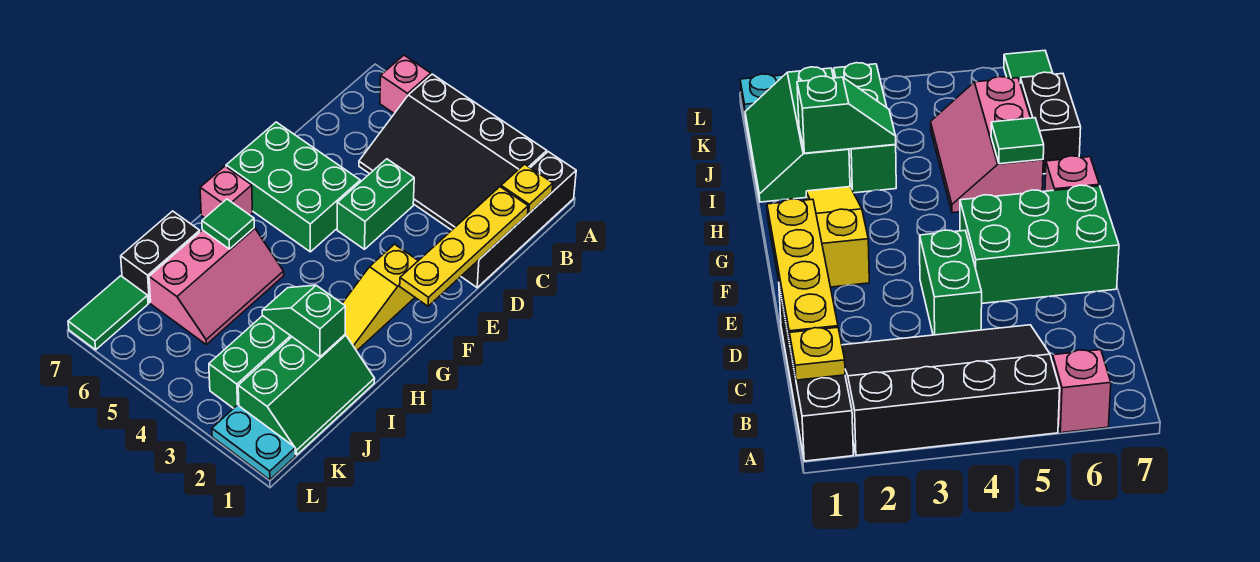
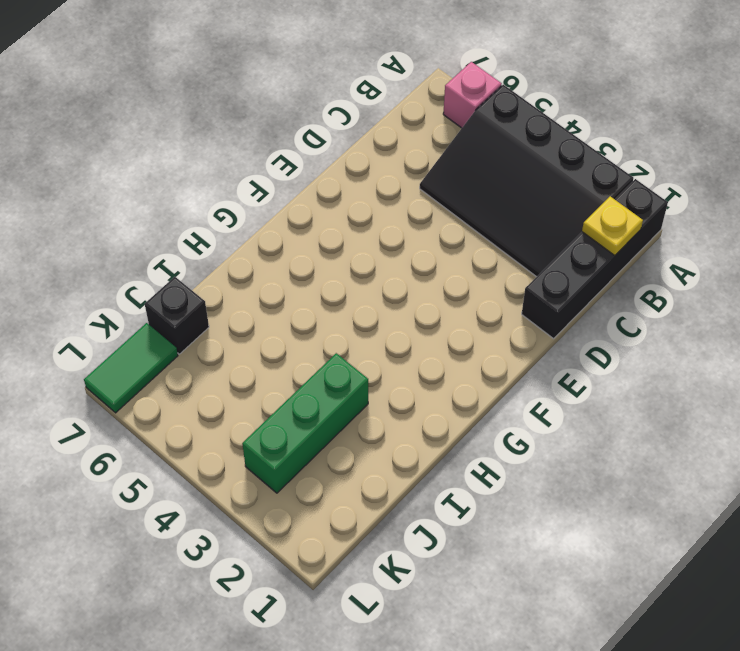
black brick J7 level 1 -> black brick I7:J7 level 1
none -> green brick D4:E4 level 1
none -> green brick E5:F7 level 1
none -> yellow slope F2:H2 level 1 top F

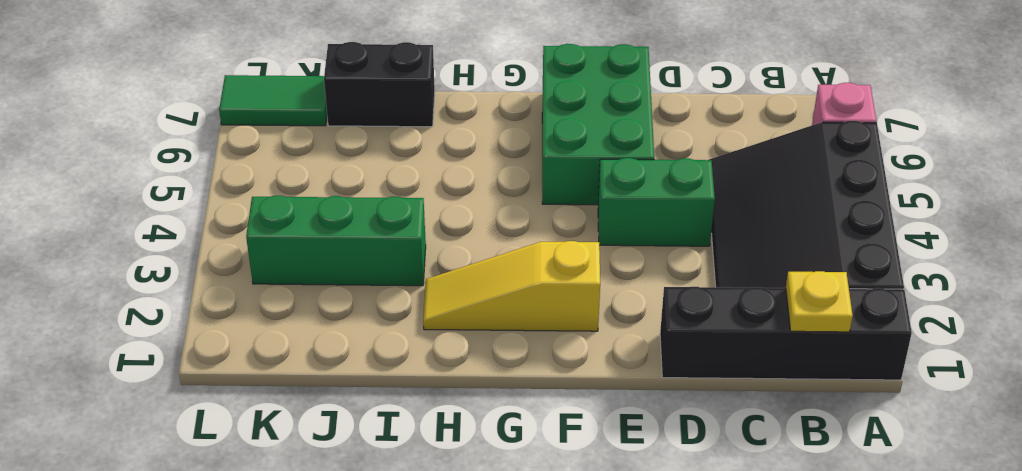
none -> pink brick G7 level 1
none -> pink slope H5:J6 level 1 top 6
none -> green slope I1:K2 level 1 top 2

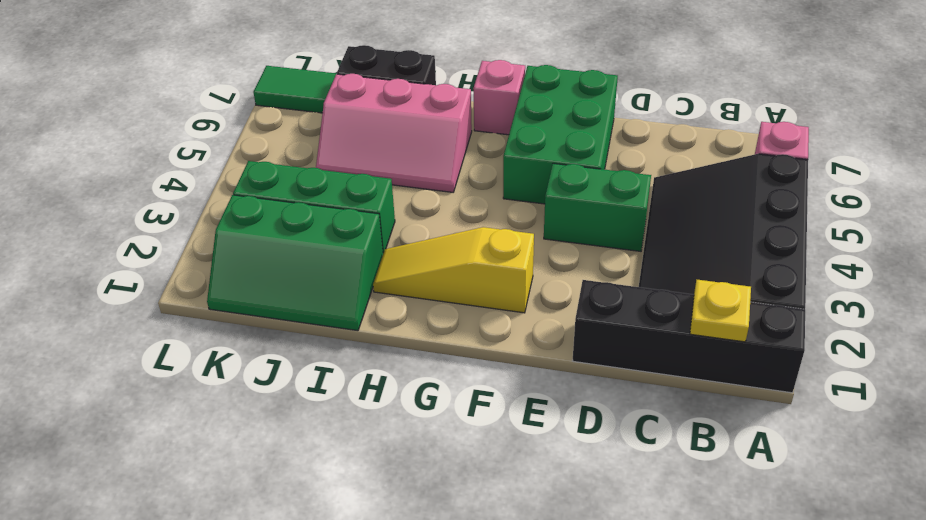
none -> cyan plate L1:L2 level 1
none -> yellow plate C1:F1 level 2
none -> green tile H6 level 2

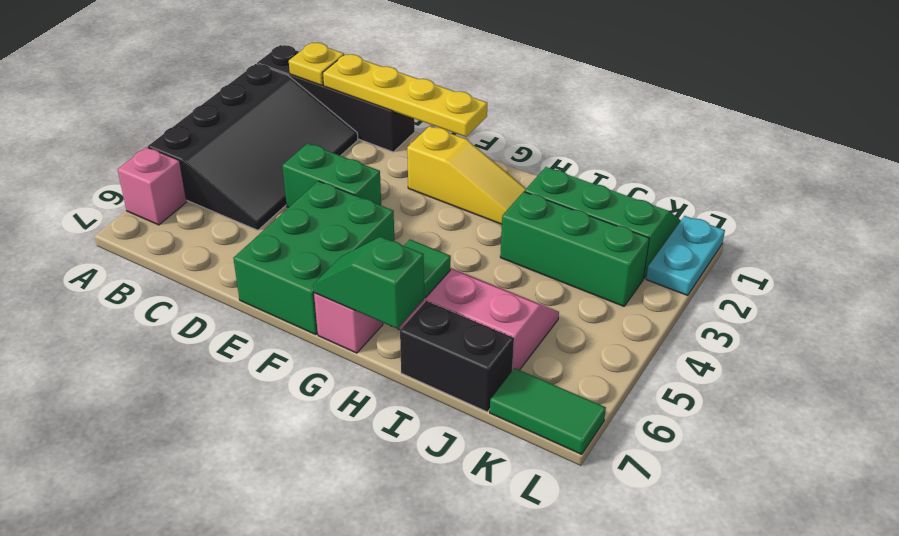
green slope G7:H7 level 2 top H -> green slope I2:I3 level 2 top 2

